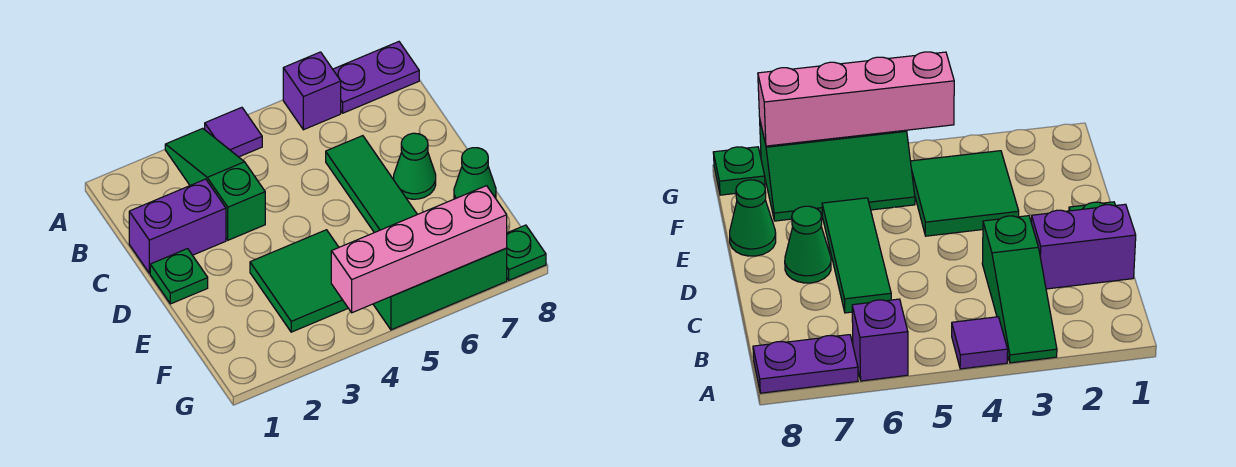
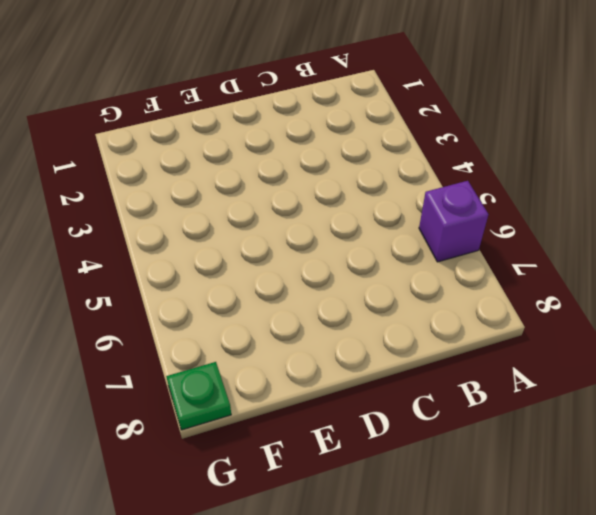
none -> green slope A3:C3 level 1 top C
none -> purple tile A4 level 1
none -> purple plate A7:A8 level 1

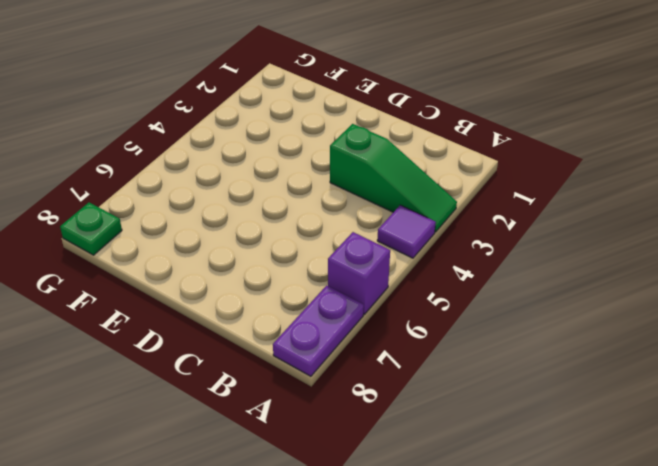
none -> purple brick C1:C2 level 1
none -> green tile C6:E6 level 1
none -> green plate D1 level 1

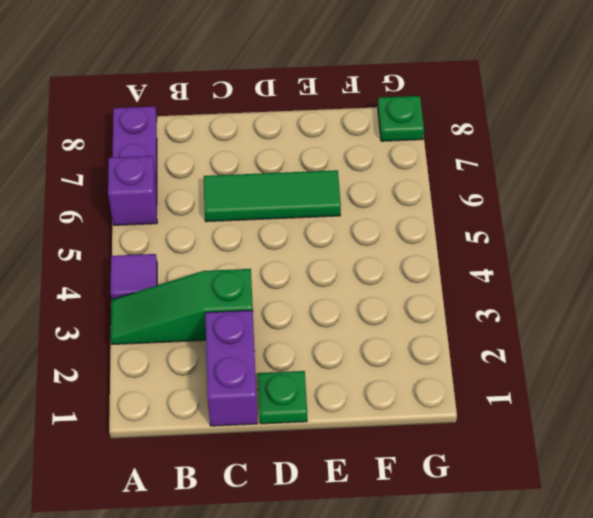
none -> green cone D7 level 1
none -> green tile E3:F4 level 1
none -> green cone E8 level 1

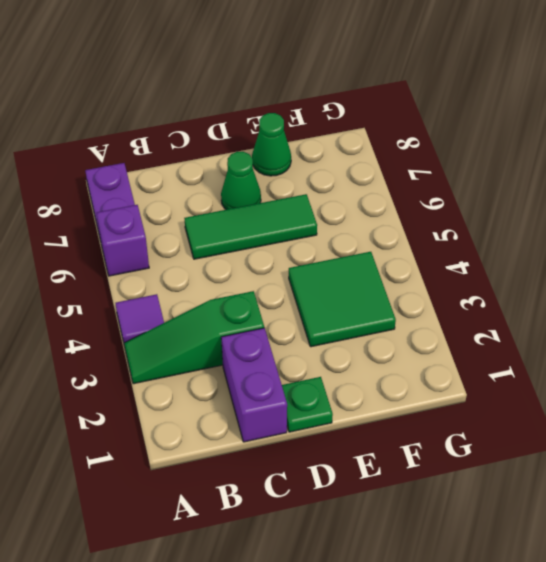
none -> green slope F5:G7 level 1 top G
none -> green plate G8 level 1
none -> pink brick G4:G7 level 2

